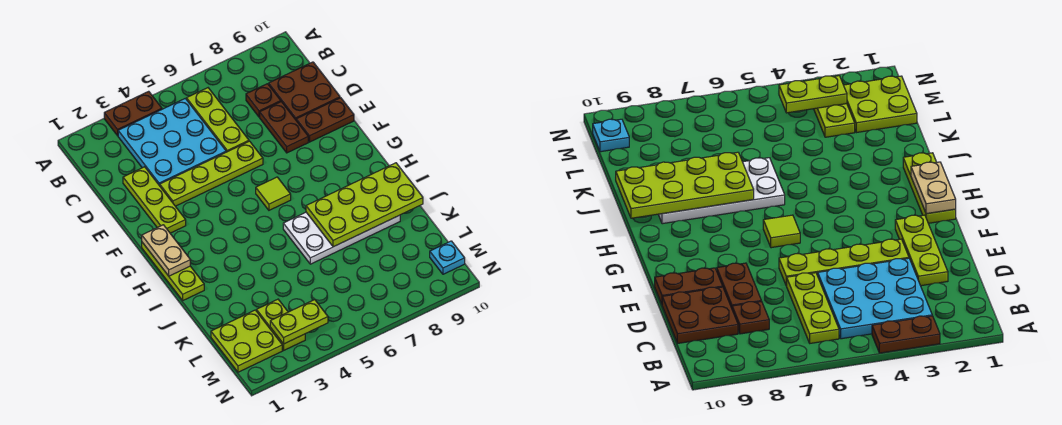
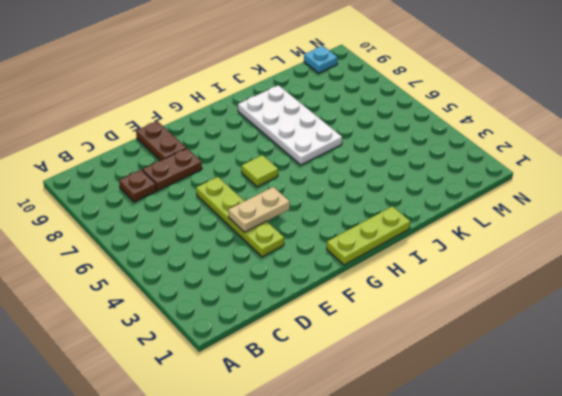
tan plate E4:F4 level 2 -> tan plate G1:H1 level 2
none -> brown plate A3:A4 level 1
none -> cyan plate B3:D5 level 1
none -> lime plate B6:D6 level 1

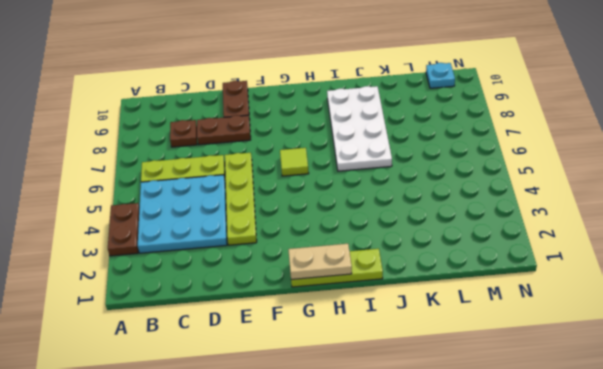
none -> brown plate C9:D10 level 1
none -> lime plate D2:F2 level 1
none -> lime plate L1:M2 level 1

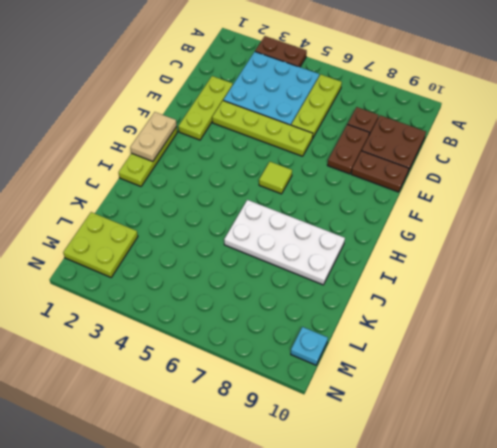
none -> lime plate L3:M3 level 1
none -> lime plate I7:J10 level 2
none -> lime plate M3:M4 level 2

